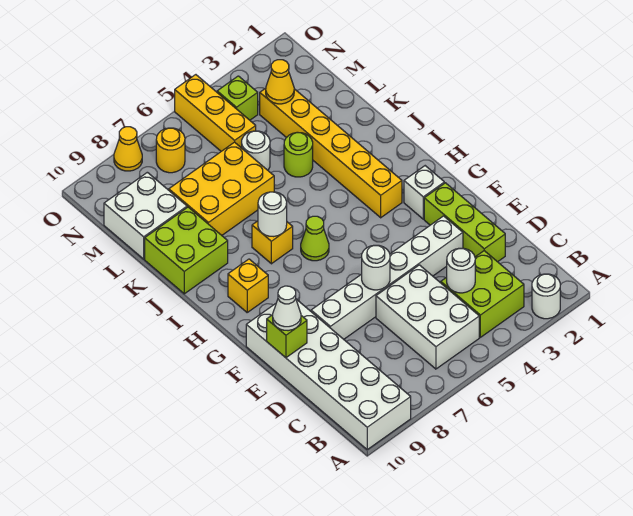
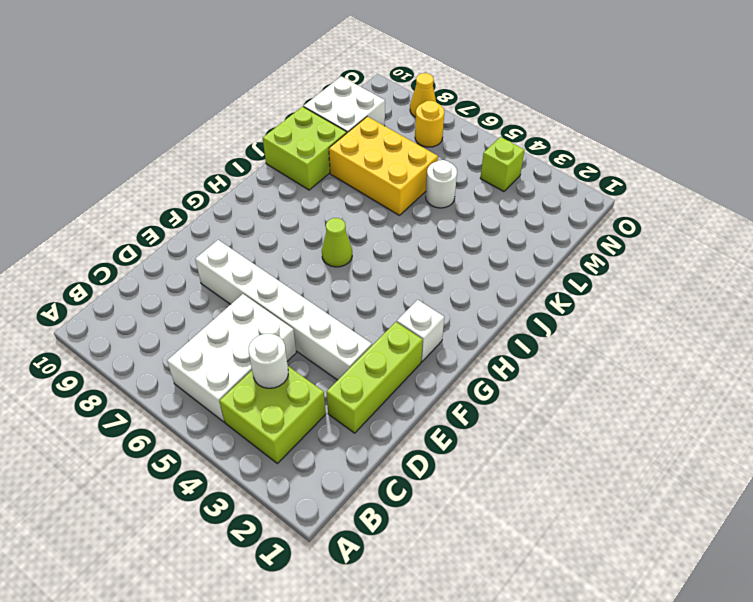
none -> white round brick A2 level 1
none -> white brick A9:F10 level 1
none -> yellow brick H3:M3 level 1

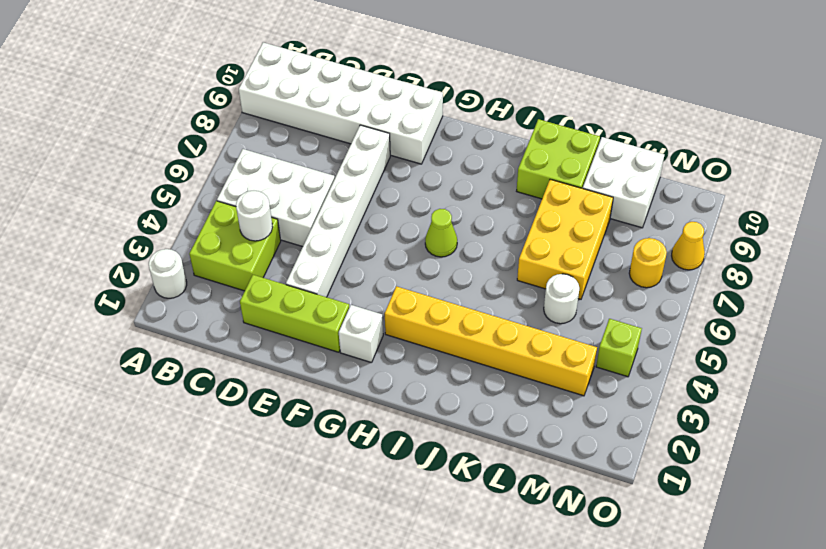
none -> yellow brick H9 level 1
none -> yellow brick I7 level 1
none -> lime round brick K4 level 1

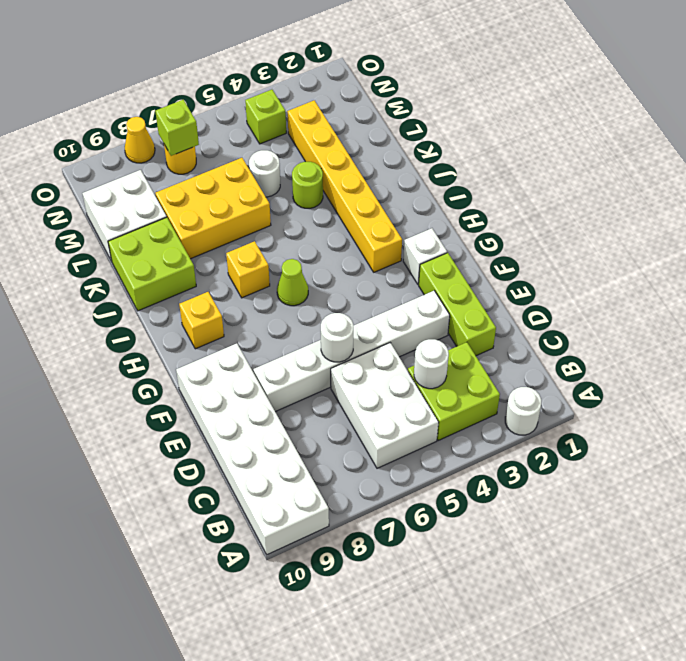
lime brick N7 level 2 -> lime brick E10 level 2
none -> yellow brick M5:O5 level 1
none -> white round brick I7 level 2
none -> yellow cone M3 level 2

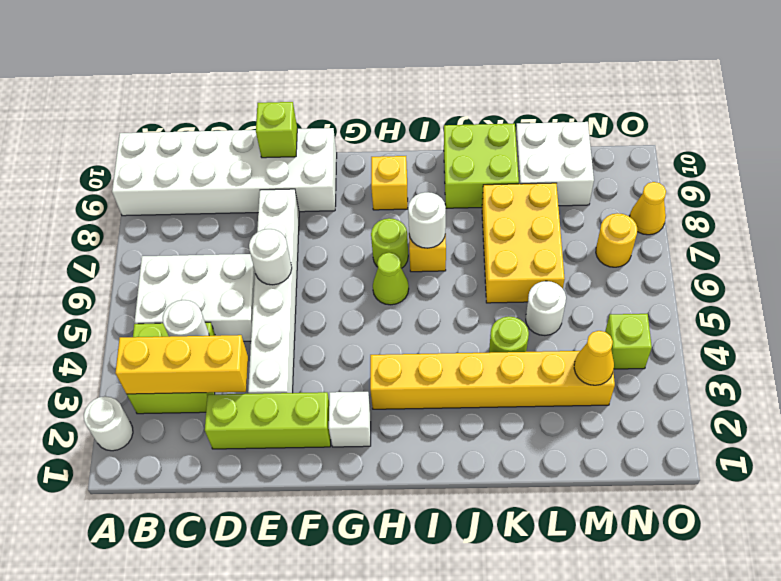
yellow brick B3:D3 level 2 -> yellow brick M5:O5 level 1
lime round brick H7 level 1 -> none
none -> white cone E10 level 3

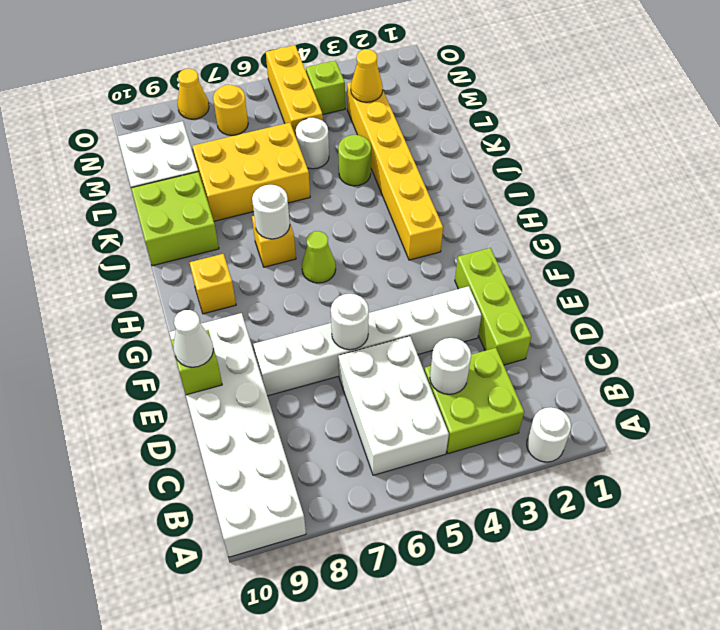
none -> white brick G2 level 1

